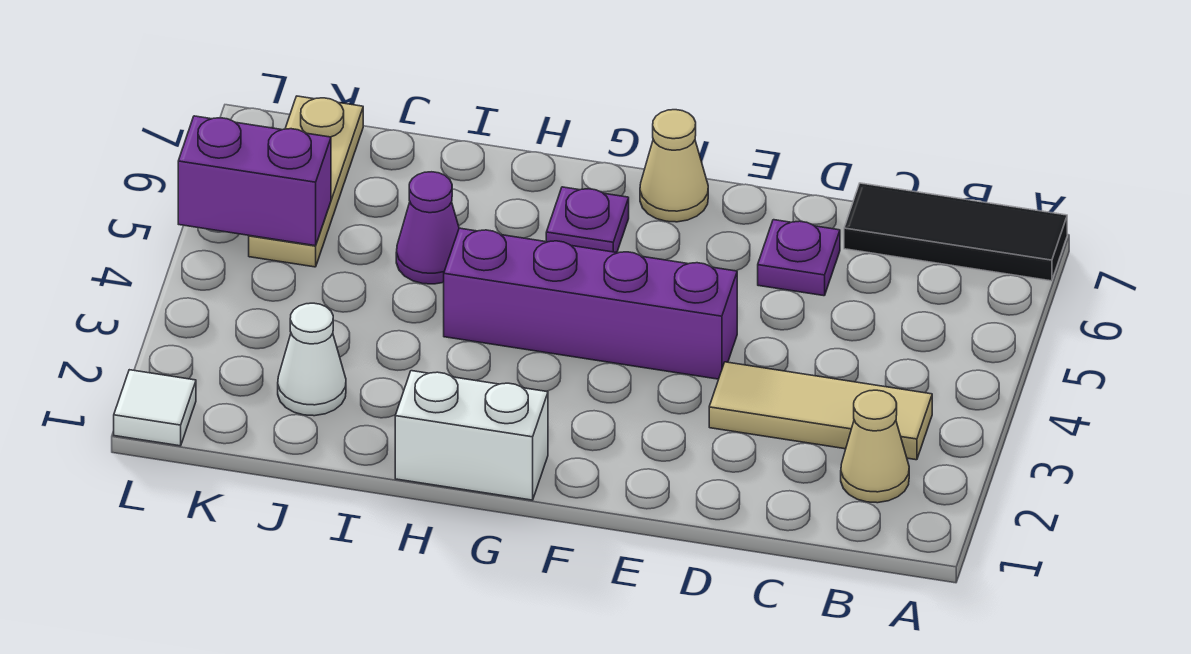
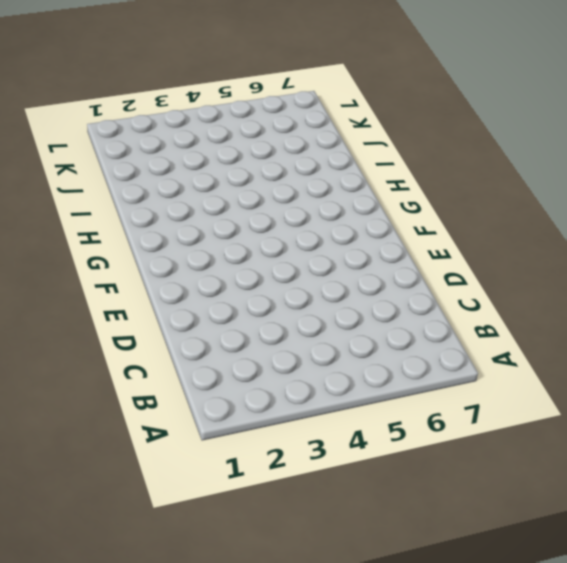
none -> black tile A7:C7 level 1
none -> tan cone B2 level 1
none -> tan tile B3:D3 level 1

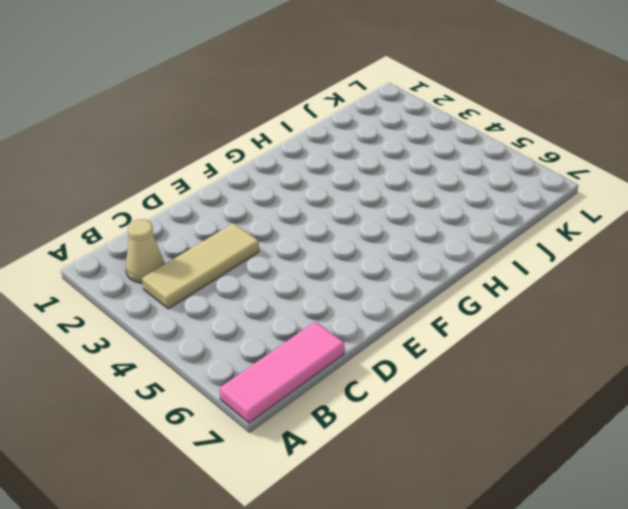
pink tile A7:C7 level 1 -> black tile A7:C7 level 1
none -> purple plate D6 level 1
none -> purple brick E4:H4 level 1
none -> tan cone F7 level 1

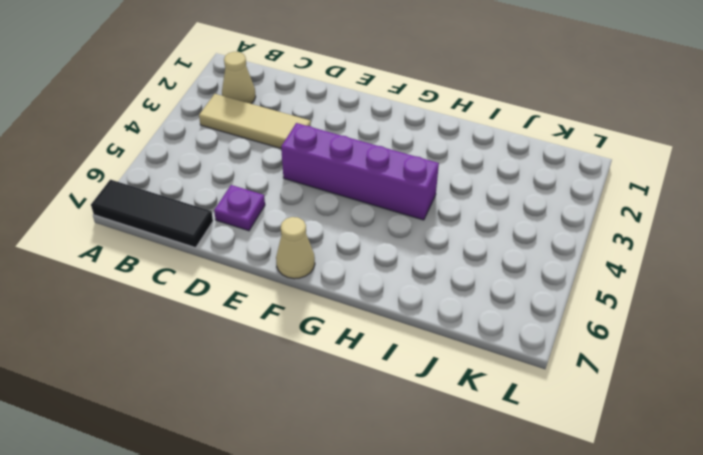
none -> white brick G1:H1 level 1
none -> purple plate G6 level 1
none -> purple cone I5 level 1

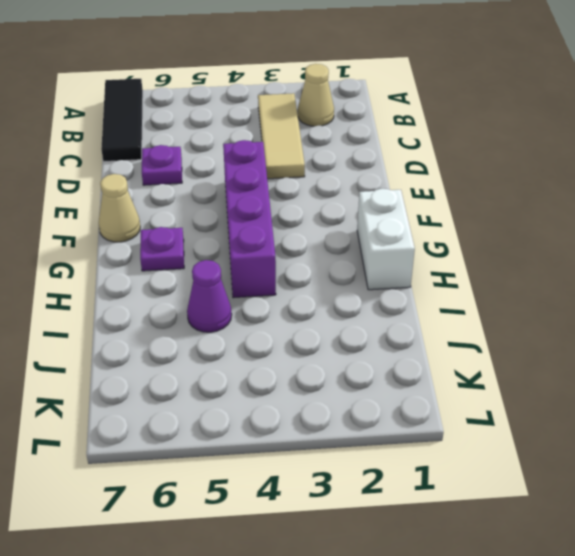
none -> white cone J2 level 1
none -> tan plate K5:K7 level 1
none -> white tile L1 level 1

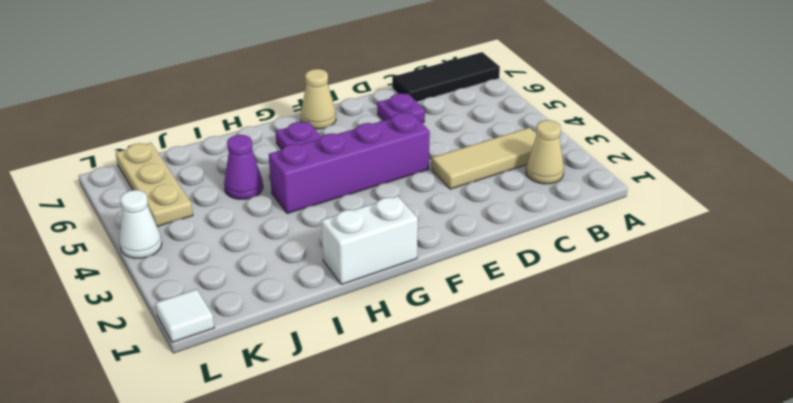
white cone L4 level 1 -> white cone J2 level 1
none -> purple brick K5:L5 level 2

